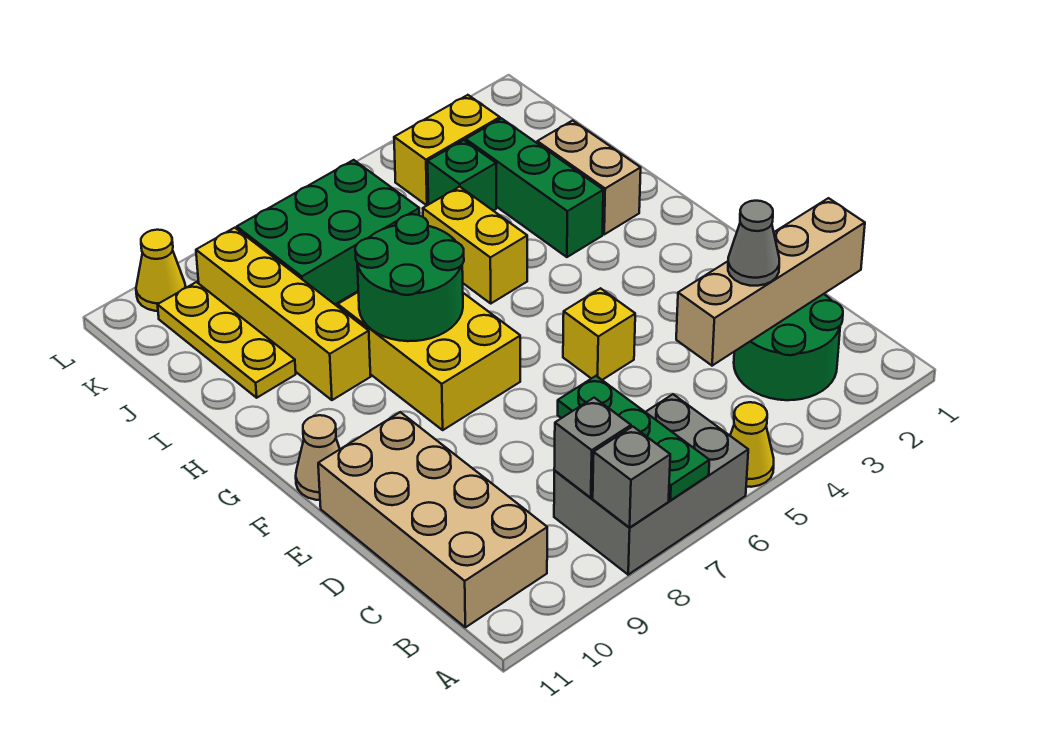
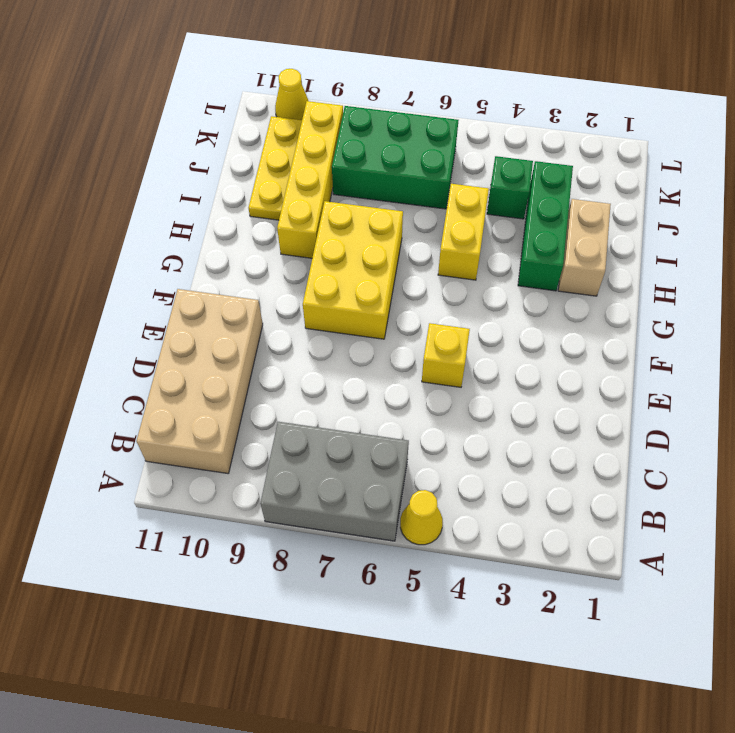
none -> green round brick B2:C3 level 1
none -> tan cone F11 level 1
none -> yellow brick K3:K4 level 1

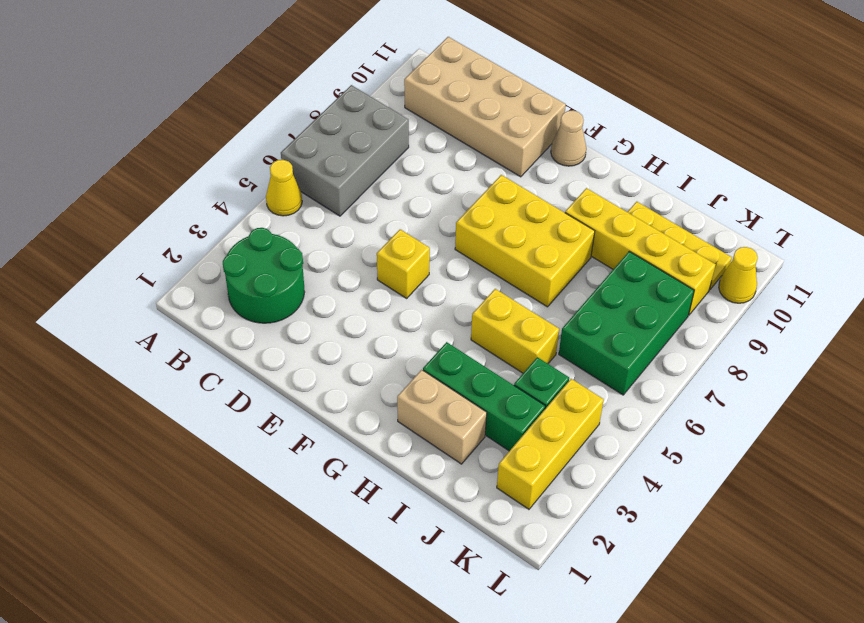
yellow brick K2:K4 level 1 -> yellow brick K3:K4 level 1
none -> green plate A7:C7 level 2
none -> grey brick A8 level 2
none -> grey brick B8 level 2

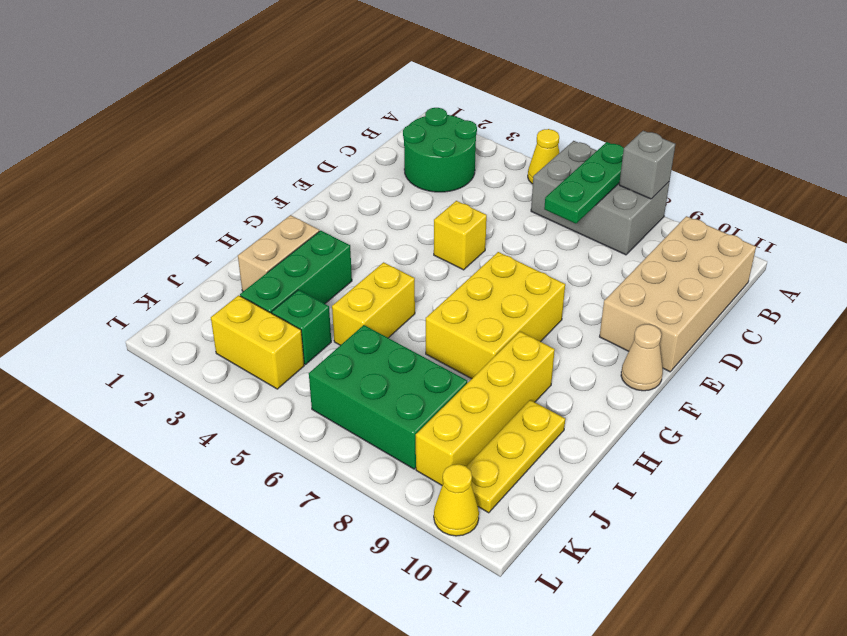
none -> grey brick B8 level 2
none -> tan brick C1:C4 level 2
none -> green round brick G7:H8 level 2

